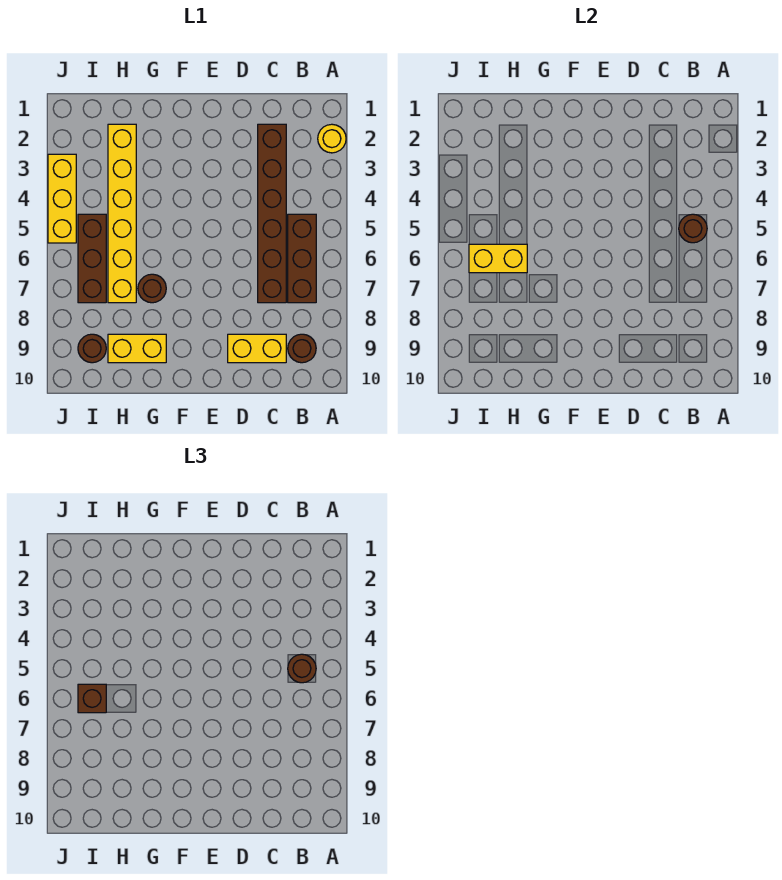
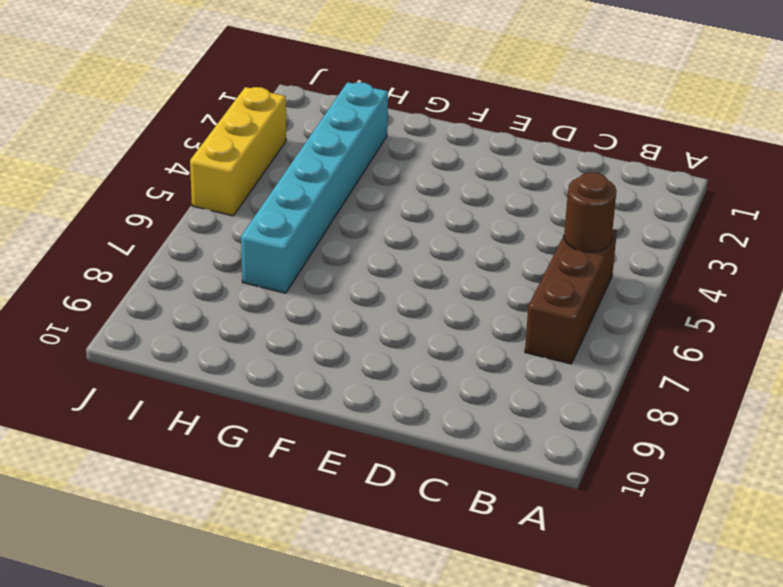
cyan brick H2:H7 level 1 -> yellow brick H2:H7 level 1
none -> yellow round brick A2 level 1
none -> brown round brick B9 level 1
none -> brown brick C2:C7 level 1

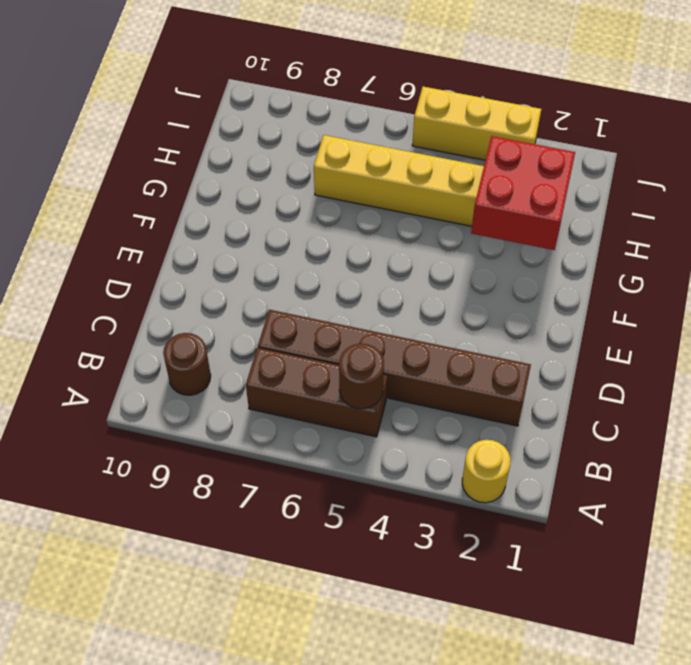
red brick G2:H3 level 2 -> none
none -> yellow brick C9:D9 level 1
none -> brown round brick G7 level 1
none -> yellow brick G9:H9 level 1

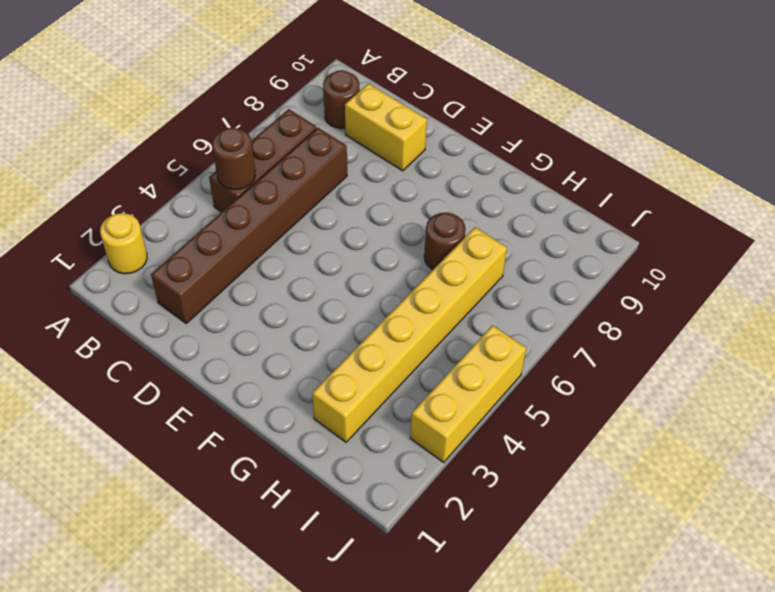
none -> yellow brick G9:H9 level 1
none -> brown brick I5:I7 level 1
none -> brown round brick I9 level 1

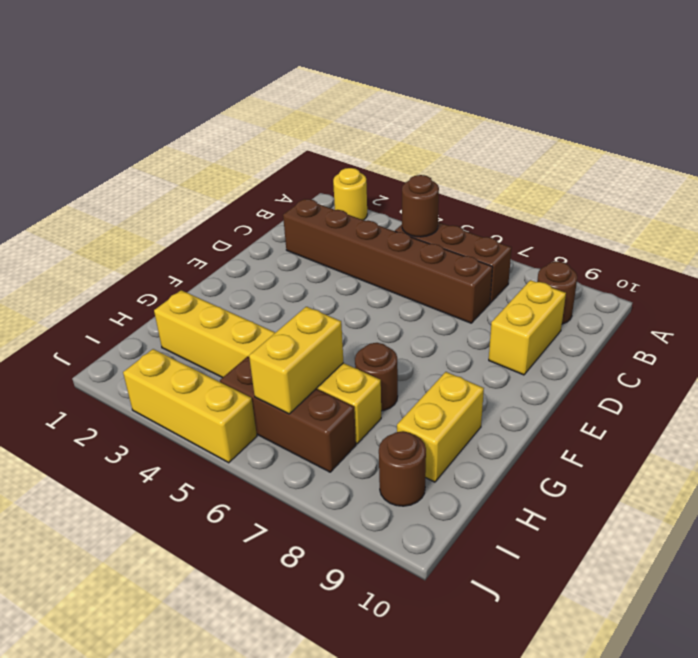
none -> brown round brick B5 level 3
none -> brown brick I6 level 3

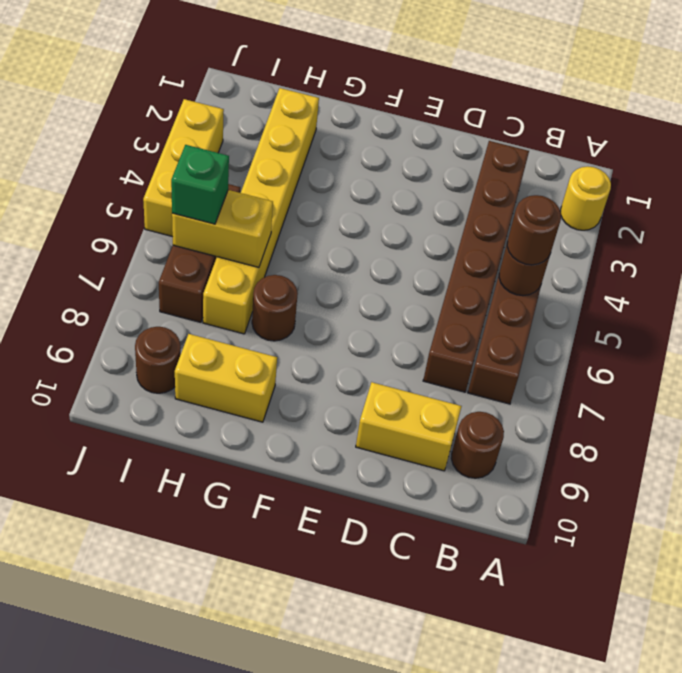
green brick I6 level 3 -> brown brick I6 level 3

